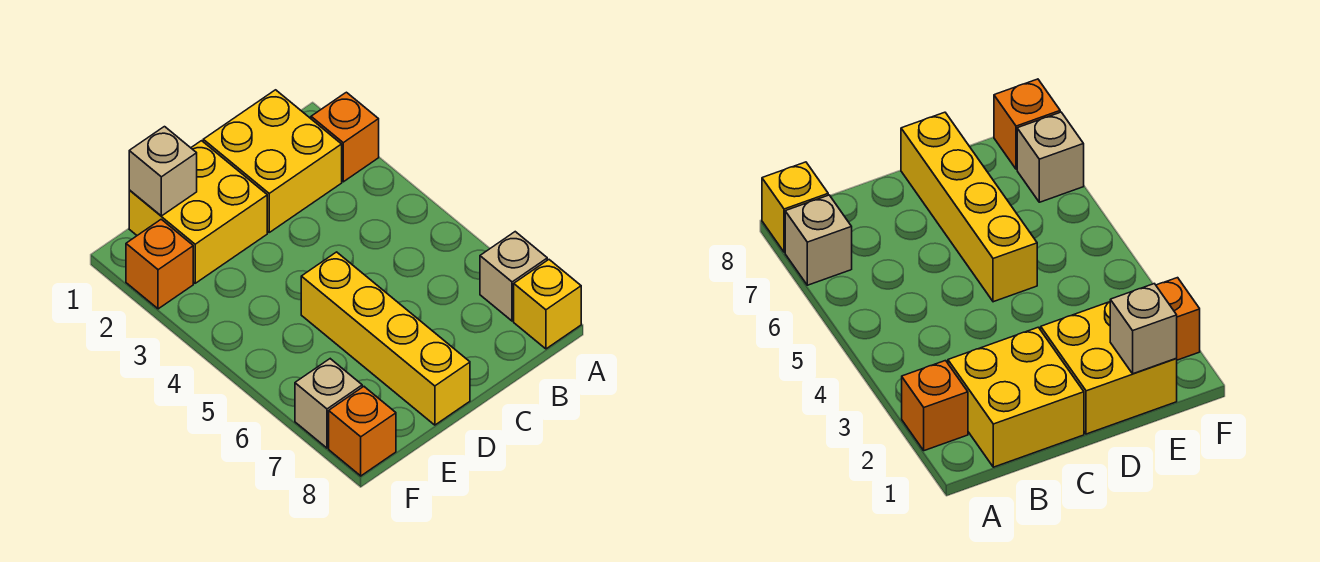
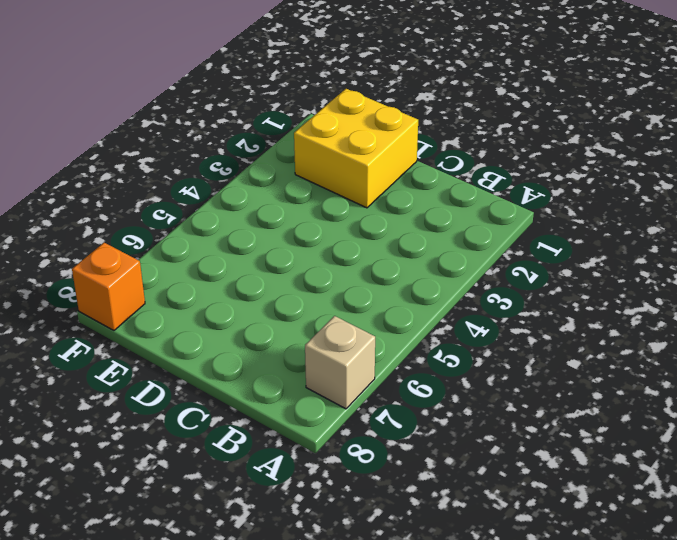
none -> orange brick A2 level 1
none -> yellow brick A8 level 1

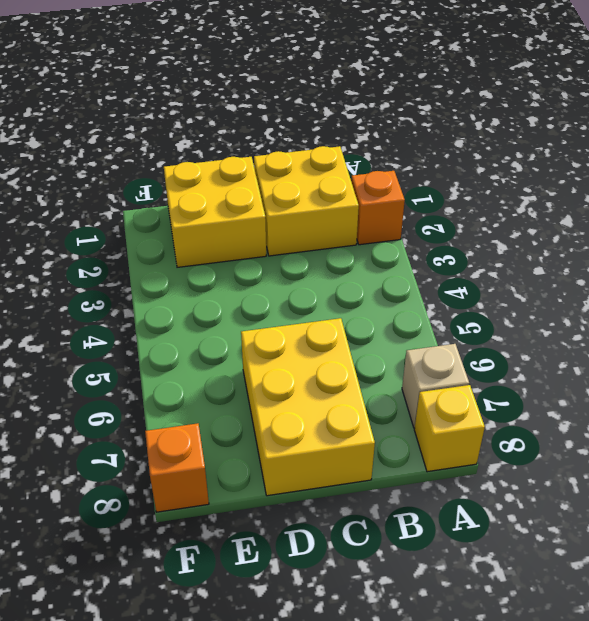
yellow brick C6:D8 level 1 -> yellow brick D5:D8 level 1
none -> orange brick F2 level 1
none -> tan brick F7 level 1

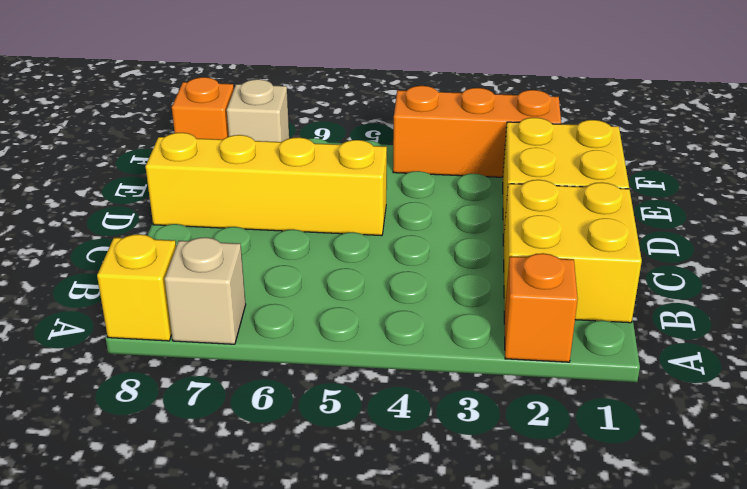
orange brick F2:F4 level 1 -> orange brick F2 level 1
none -> tan brick E1 level 2

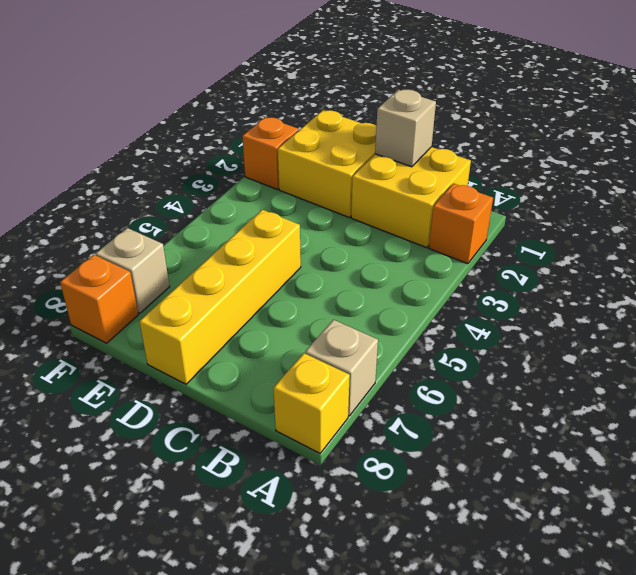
tan brick C1 level 2 -> tan brick E1 level 2

